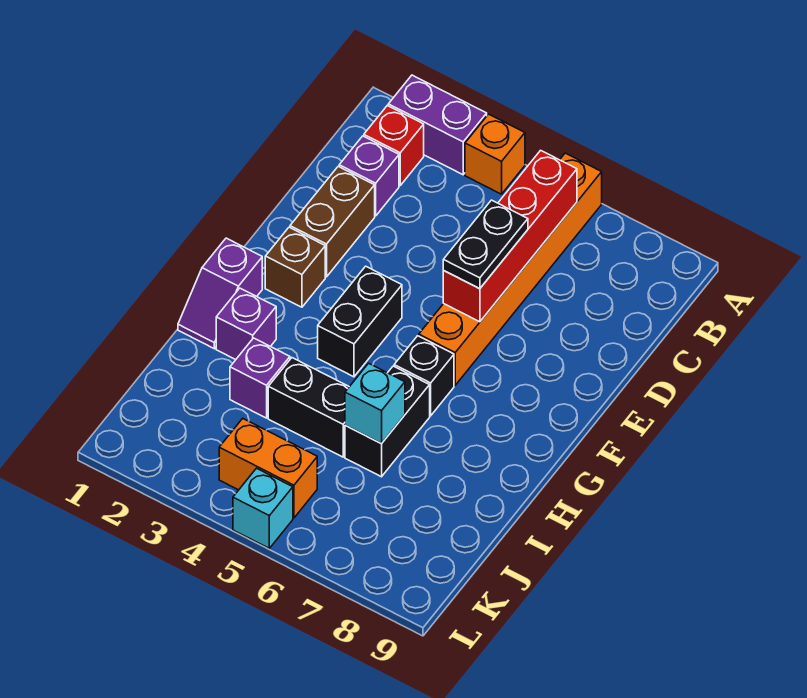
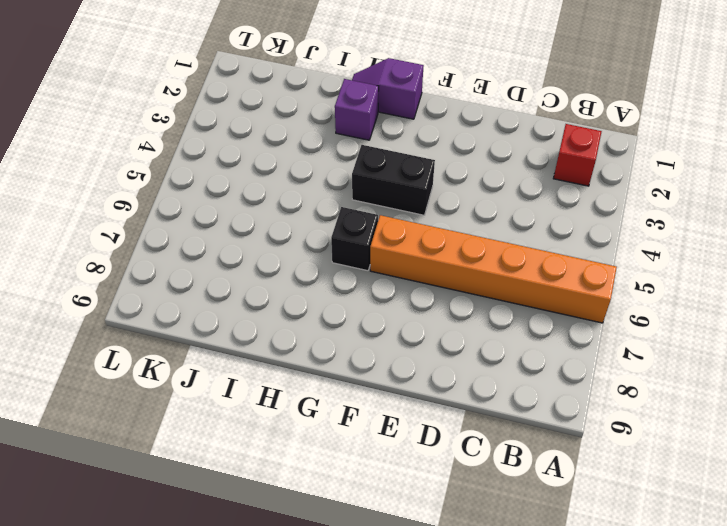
none -> purple brick A2:A3 level 1
none -> orange brick A4 level 1
none -> purple brick C2 level 1

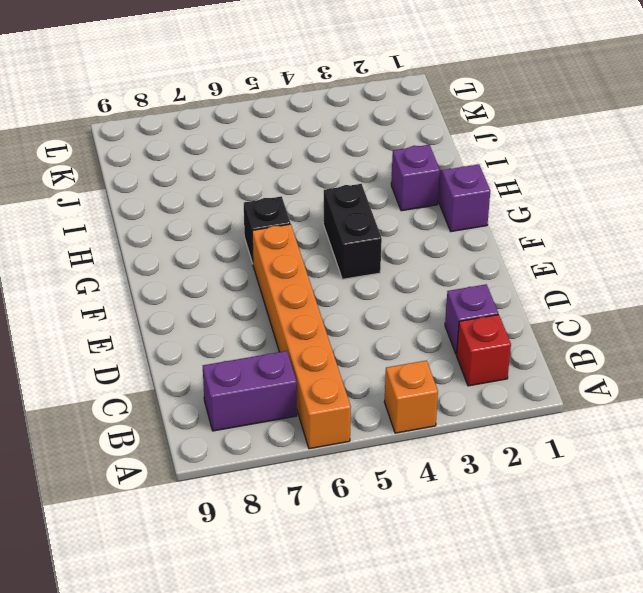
purple brick B7:B8 level 1 -> purple brick A2:A3 level 1
none -> brown brick D2:E2 level 1
none -> brown brick F2 level 1
none -> black brick H6:I6 level 1

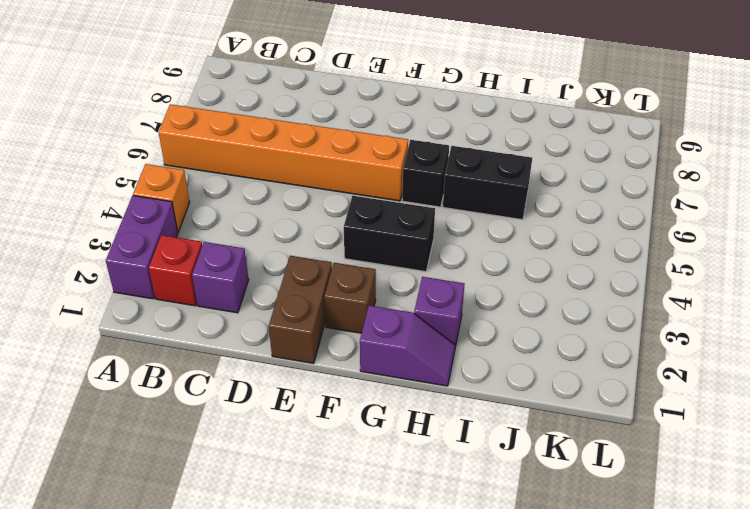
brown brick E1:E2 level 1 -> brown brick D2:E2 level 1
none -> purple brick I3 level 1
none -> black brick I4:I5 level 1
none -> orange brick K4:K5 level 1

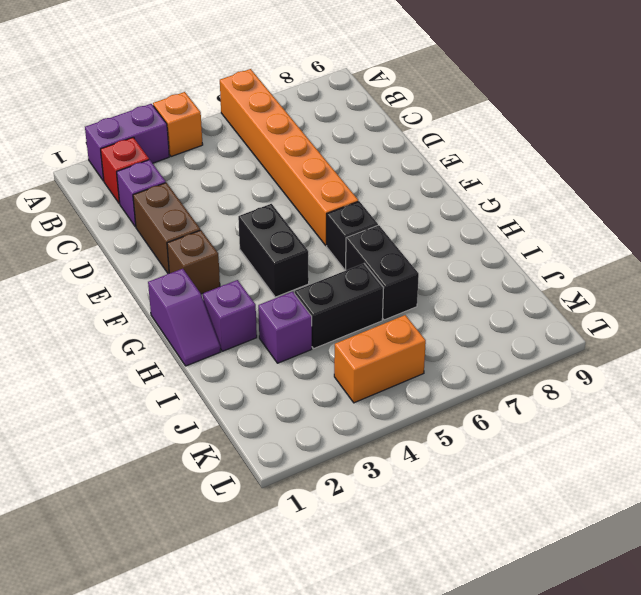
none -> cyan brick L5 level 1
none -> red brick B6:E6 level 2
none -> cyan brick I6 level 2

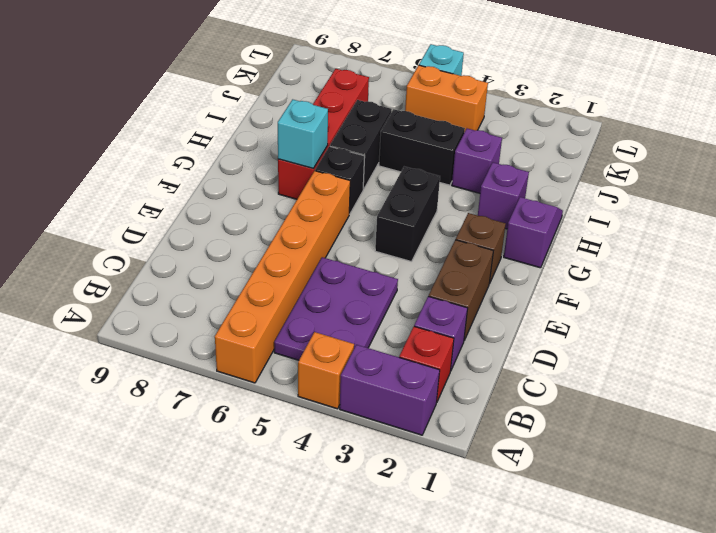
purple plate B4:D5 level 1 -> none
red brick G7:J7 level 1 -> red brick B6:E6 level 2
cyan brick G7 level 2 -> cyan brick I6 level 2
none -> black plate D6:E6 level 3

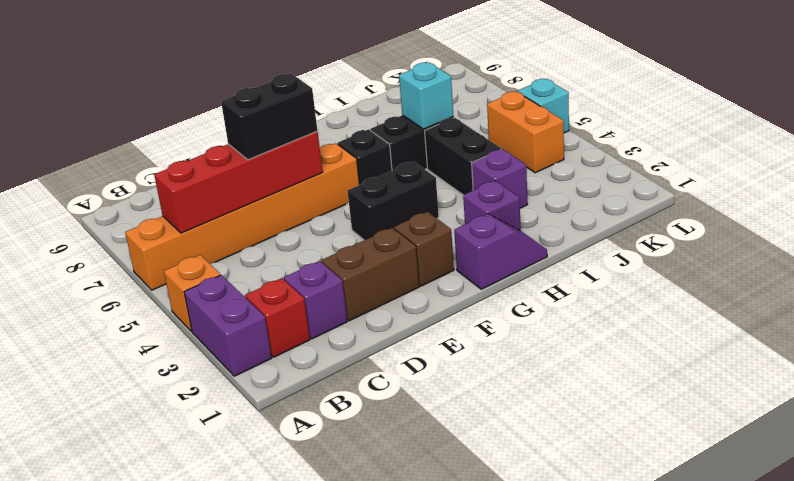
black brick D6:E6 level 3 -> black plate D6:E6 level 3

